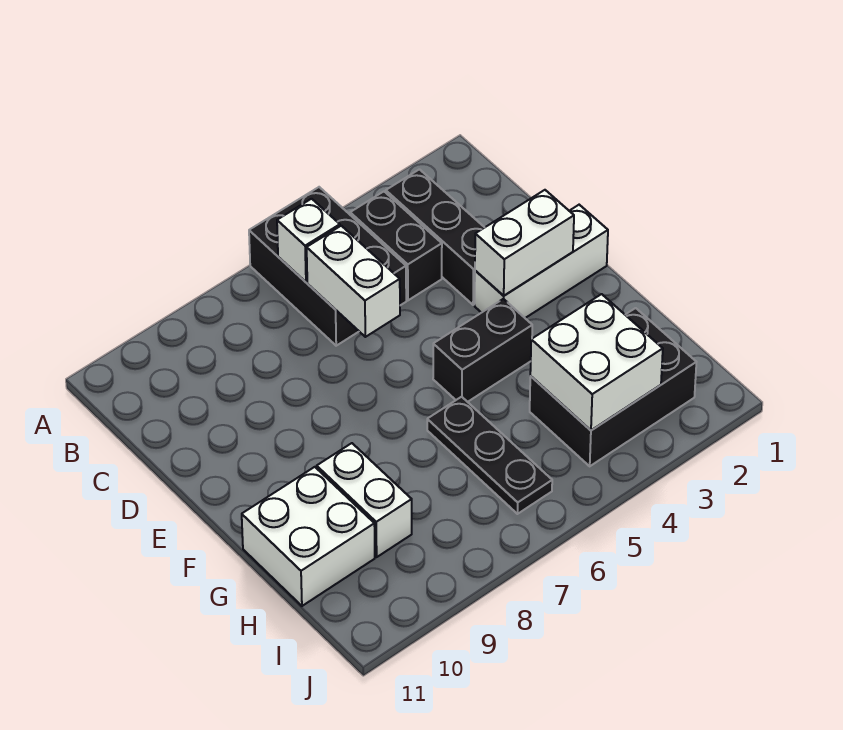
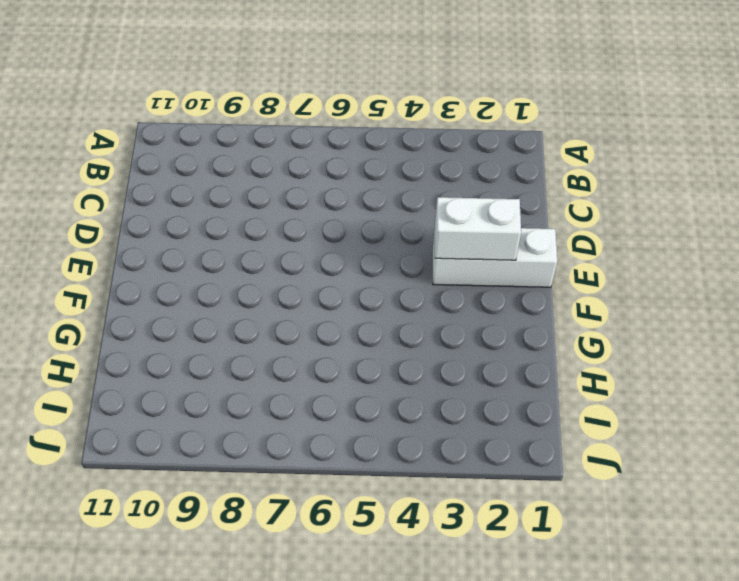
none -> black brick A5:C6 level 1
none -> black brick B3:D3 level 1
none -> black brick B4:C4 level 1

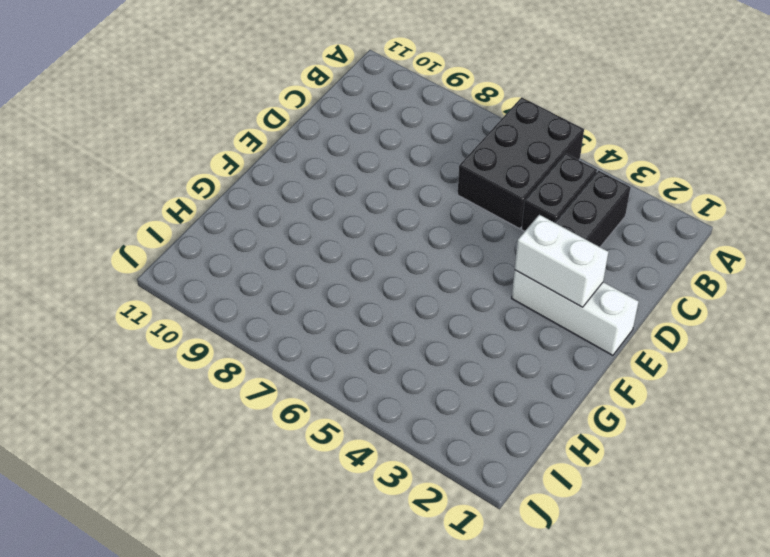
none -> black brick F4:F5 level 1
none -> black plate G6:I6 level 1
none -> white brick G9:H9 level 1

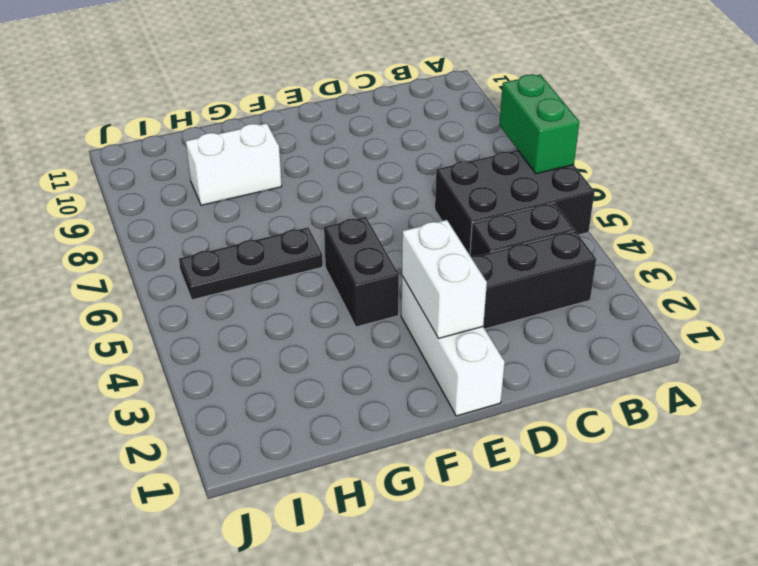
green brick A6:A7 level 2 -> none
none -> white brick G10:H11 level 1
none -> black brick H2:I4 level 1
none -> white brick B6 level 2

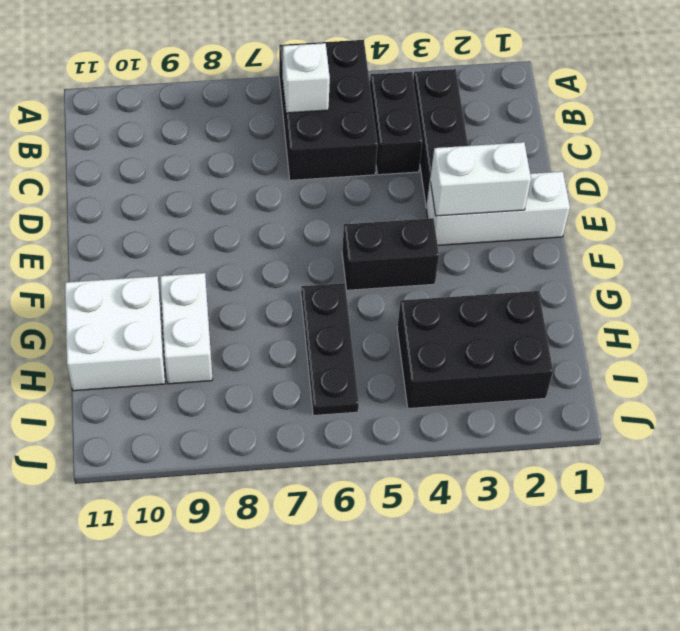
none -> white brick C6:D6 level 2
none -> white brick H3:I4 level 2

